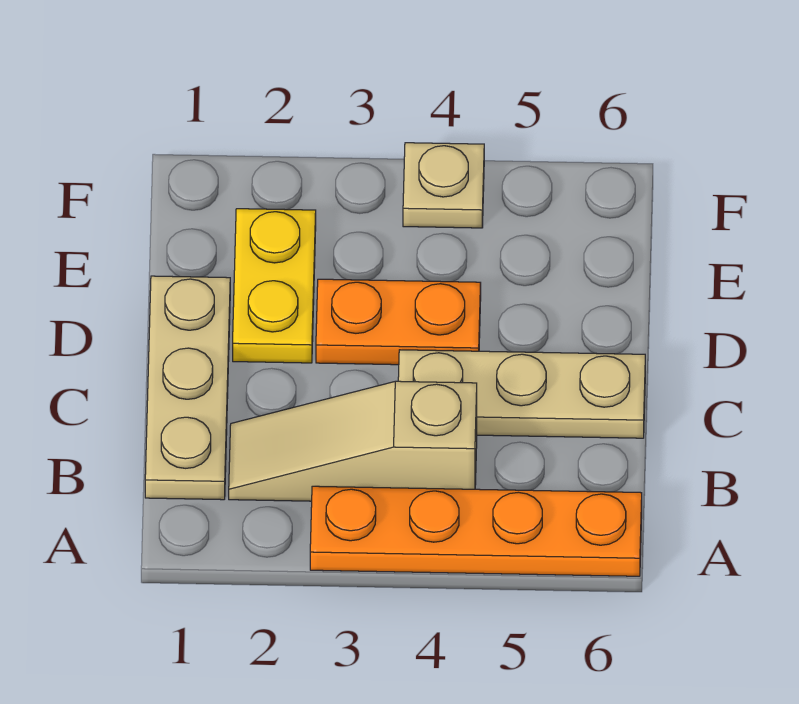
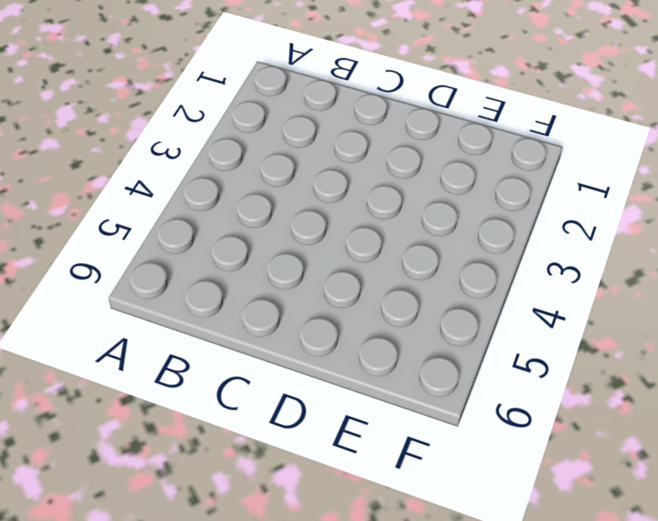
none -> orange plate A3:A6 level 1
none -> tan plate B1:D1 level 1

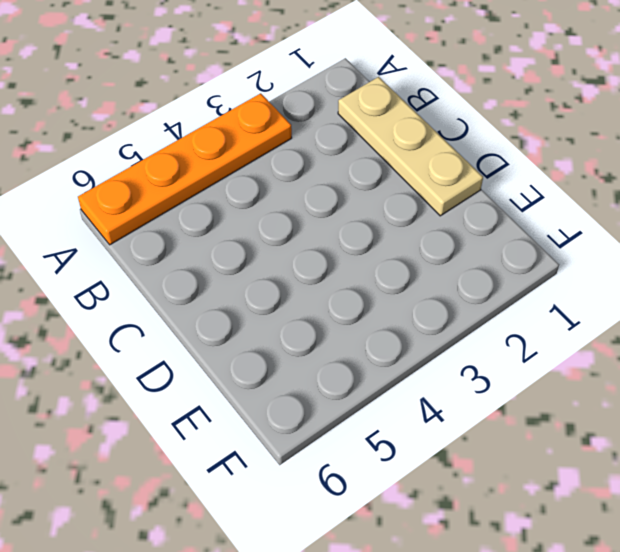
none -> tan slope B2:B4 level 1 top 4
none -> tan plate C4:C6 level 1

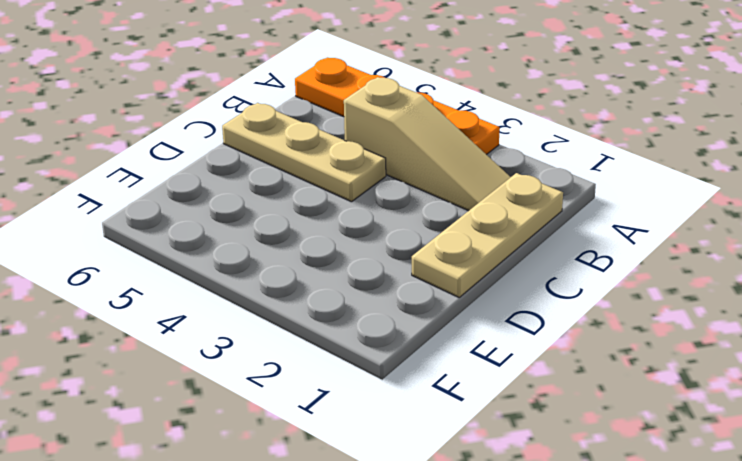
none -> yellow plate D2:E2 level 1
none -> orange plate D3:D4 level 1

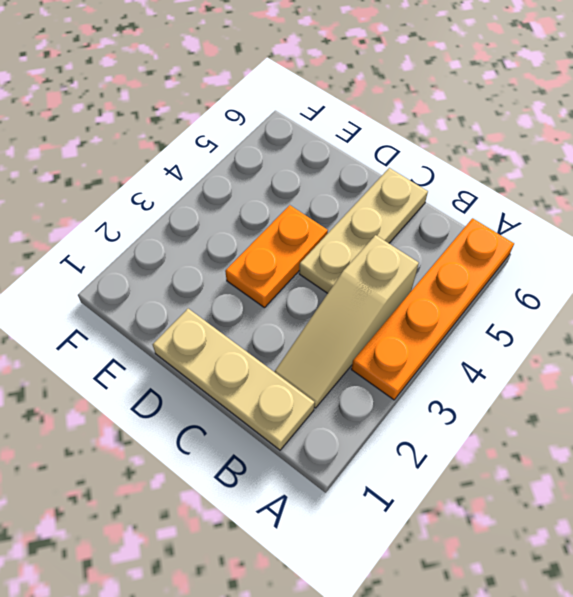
none -> yellow plate D2:E2 level 1
none -> tan plate F4 level 1

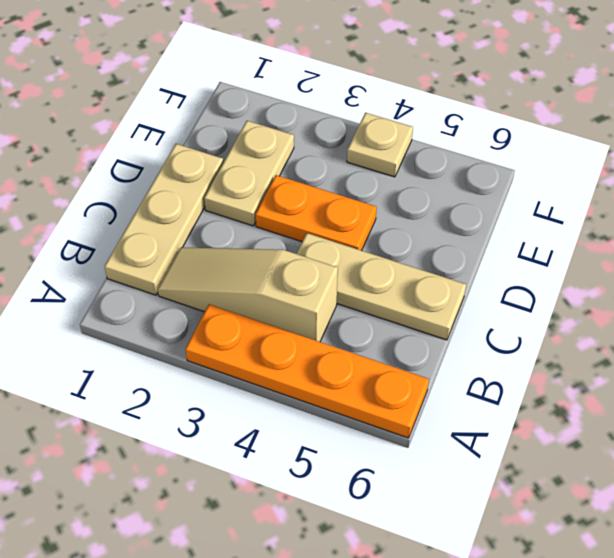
tan plate D2:E2 level 1 -> yellow plate D2:E2 level 1

